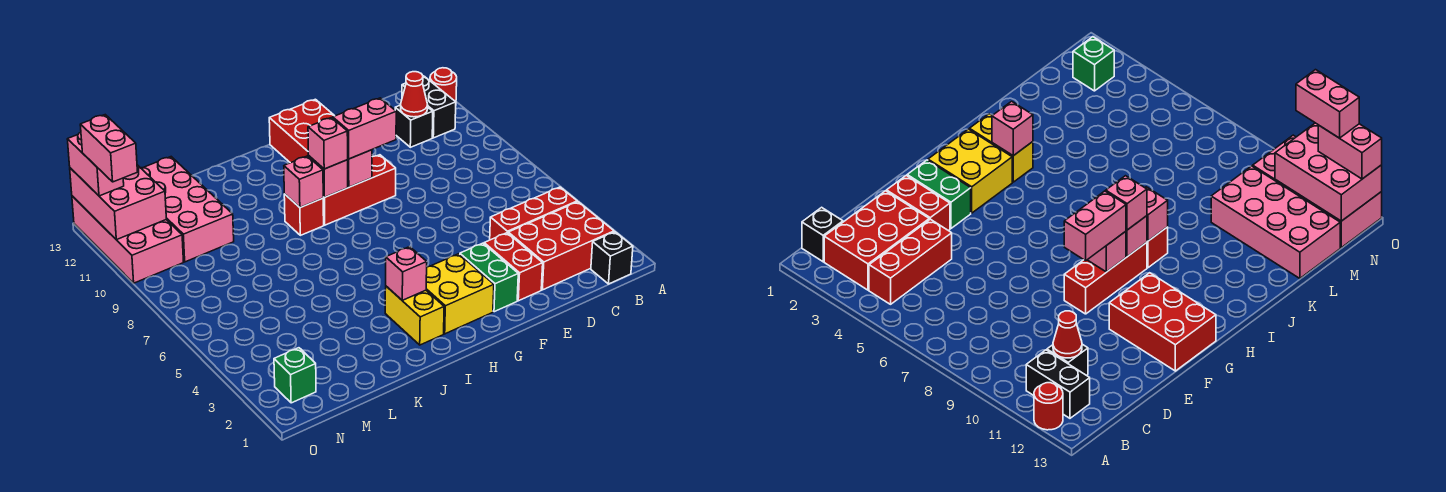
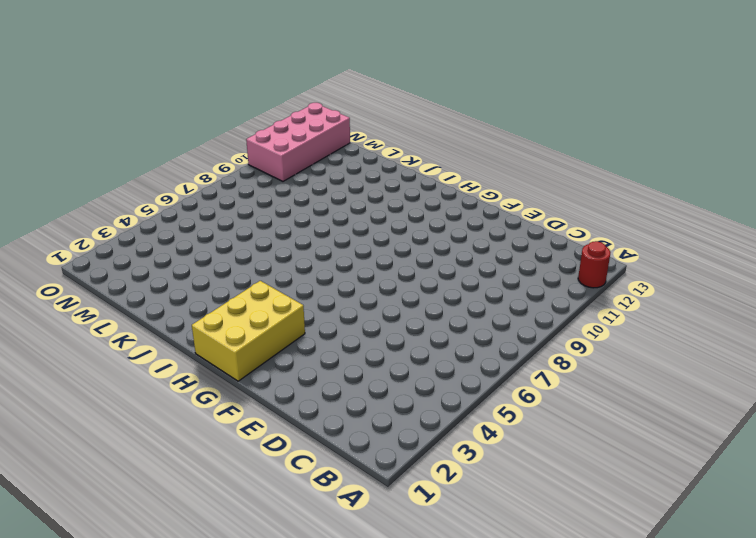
yellow brick G1:H3 level 1 -> yellow brick G2:H3 level 1
none -> black brick B1 level 1
none -> red brick B2:D3 level 1
none -> red brick B4:D4 level 1

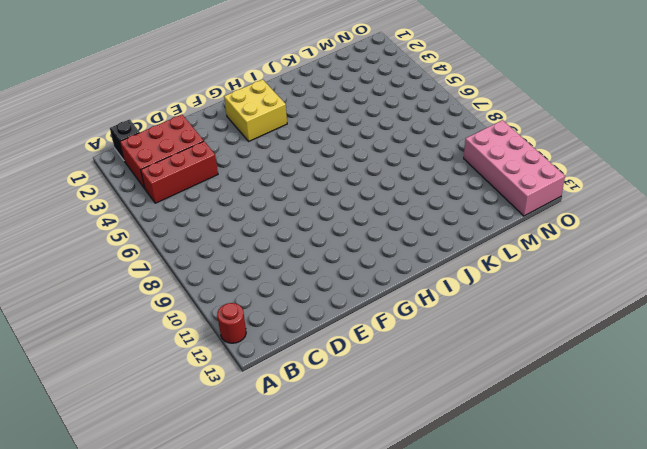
none -> black brick B11:B12 level 1
none -> black brick C11 level 1
none -> red brick E2:E3 level 1

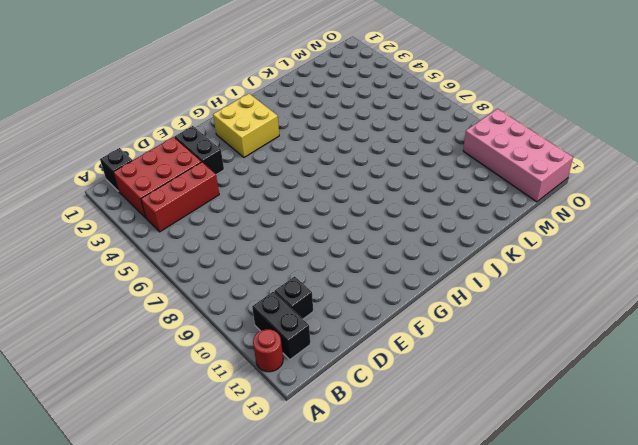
black brick E2:E3 level 1 -> red brick E2:E3 level 1
none -> green brick F2:F3 level 1
none -> red brick F9:H9 level 1
none -> red brick F11:G13 level 1

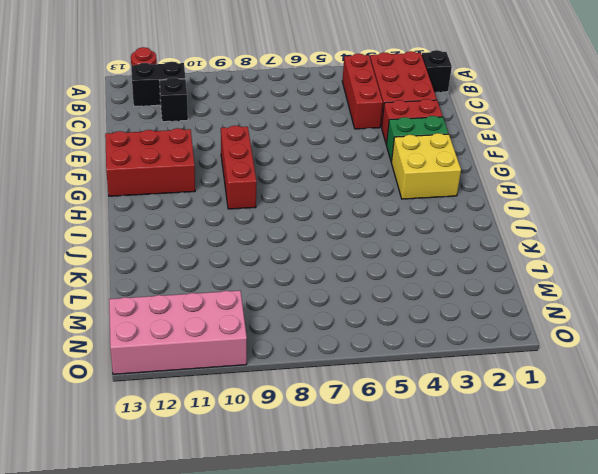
none -> yellow brick I2:I3 level 1
none -> red brick I9 level 1
none -> pink brick L10:M13 level 1

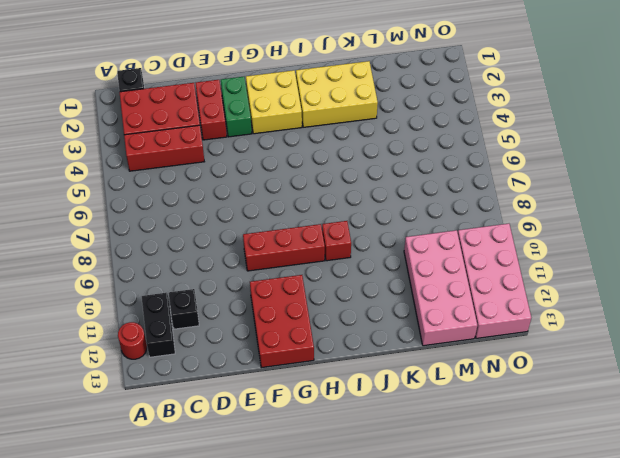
yellow brick I2:K3 level 1 -> yellow brick I2:I3 level 1
none -> green brick N2 level 1
none -> red cone C11 level 2
none -> pink brick G9 level 2

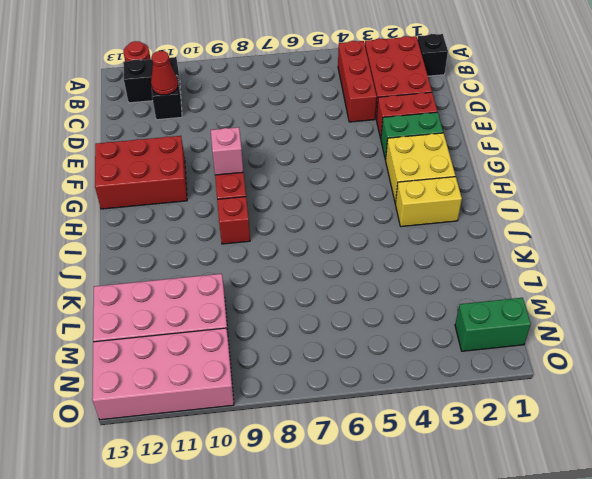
green brick N1:N2 level 1 -> green brick N2 level 1
none -> pink brick H9 level 2
none -> pink brick I3 level 2
none -> pink brick I9 level 2

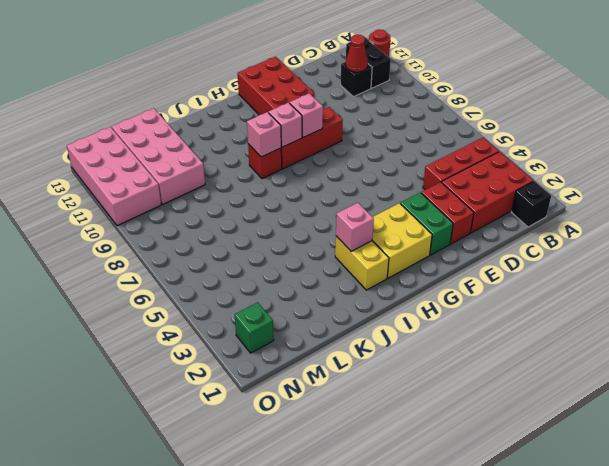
none -> pink brick N11:O13 level 2
none -> pink brick F9:G9 level 3
none -> pink brick H9 level 3

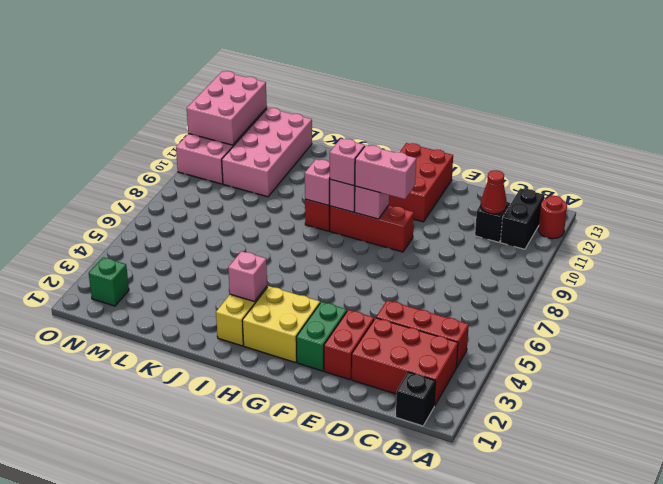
none -> pink brick O12:O13 level 3
none -> pink brick O11:O12 level 4

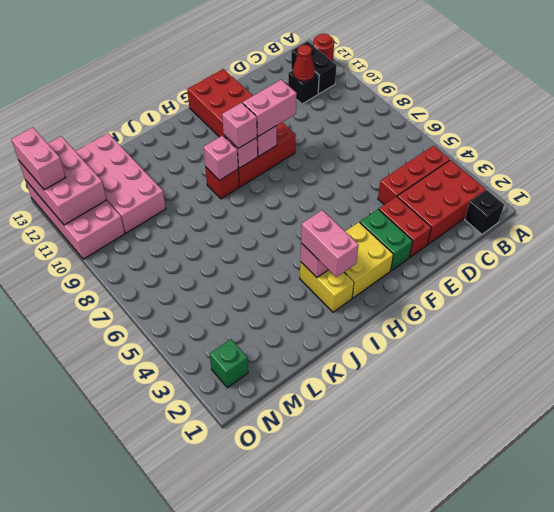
pink brick I2:I3 level 3 -> pink brick O11:O12 level 4

